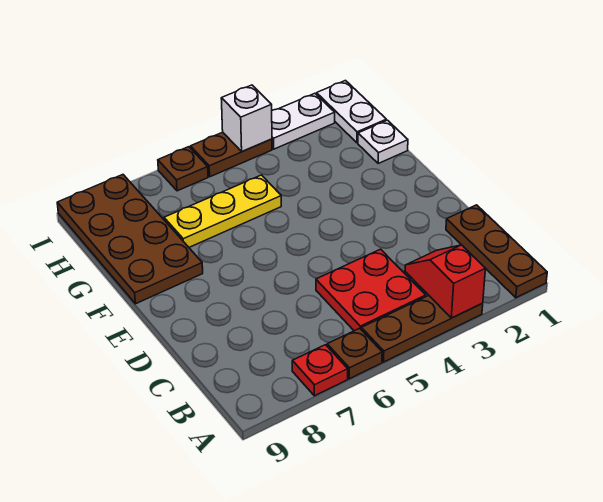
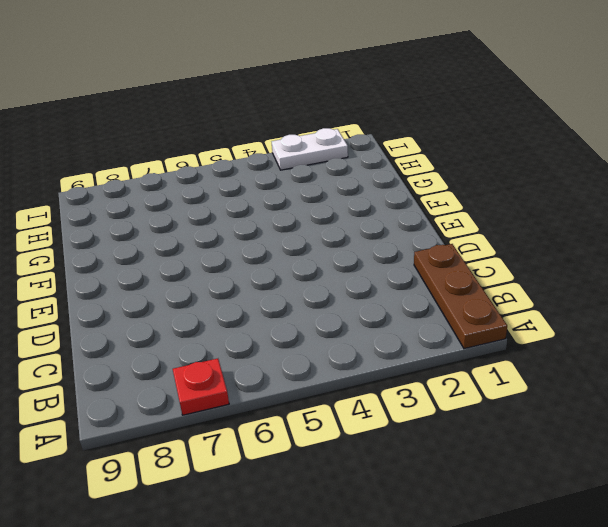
none -> brown plate A3:A5 level 1
none -> brown plate A6 level 1
none -> red plate B4:C5 level 1

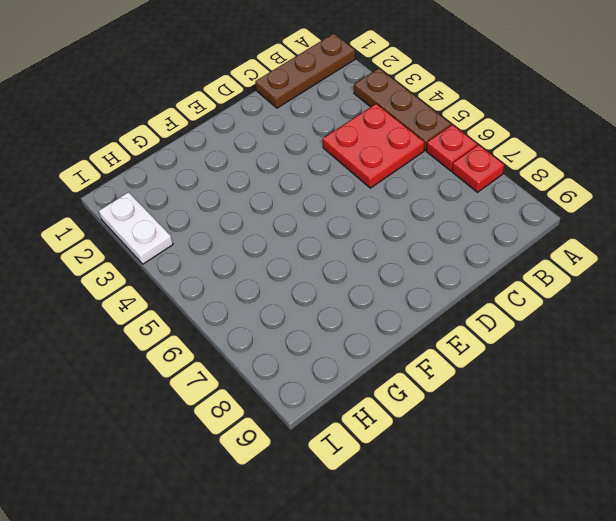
red plate A6 level 1 -> brown plate A6 level 1
none -> brown plate F8:I9 level 1
none -> white plate G1 level 1
none -> yellow plate G5:G7 level 1

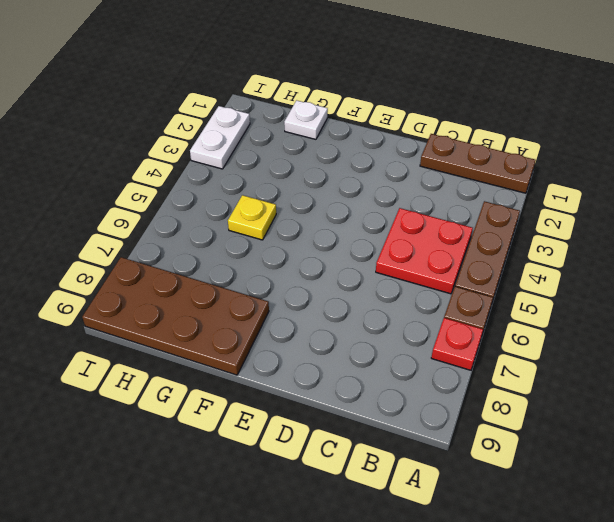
yellow plate G5 level 1 -> yellow plate G5:G7 level 1
none -> white plate H1:I1 level 1
none -> brown plate I4:I5 level 1
none -> brown plate I6 level 1

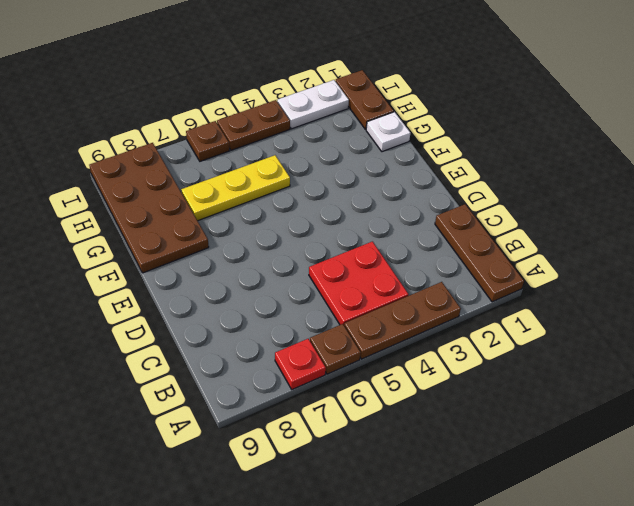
brown plate H1:I1 level 1 -> white plate H1:I1 level 1
none -> red slope A3:B3 level 2 top A
none -> white brick I4 level 2

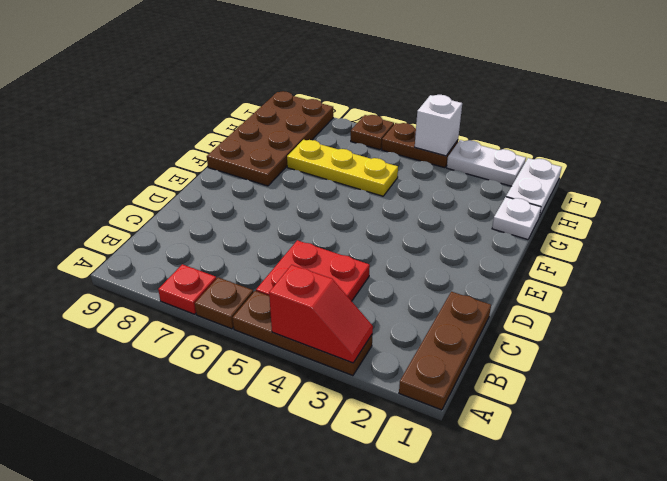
red slope A3:A4 level 2 top 4 -> red slope A3:B3 level 2 top A

